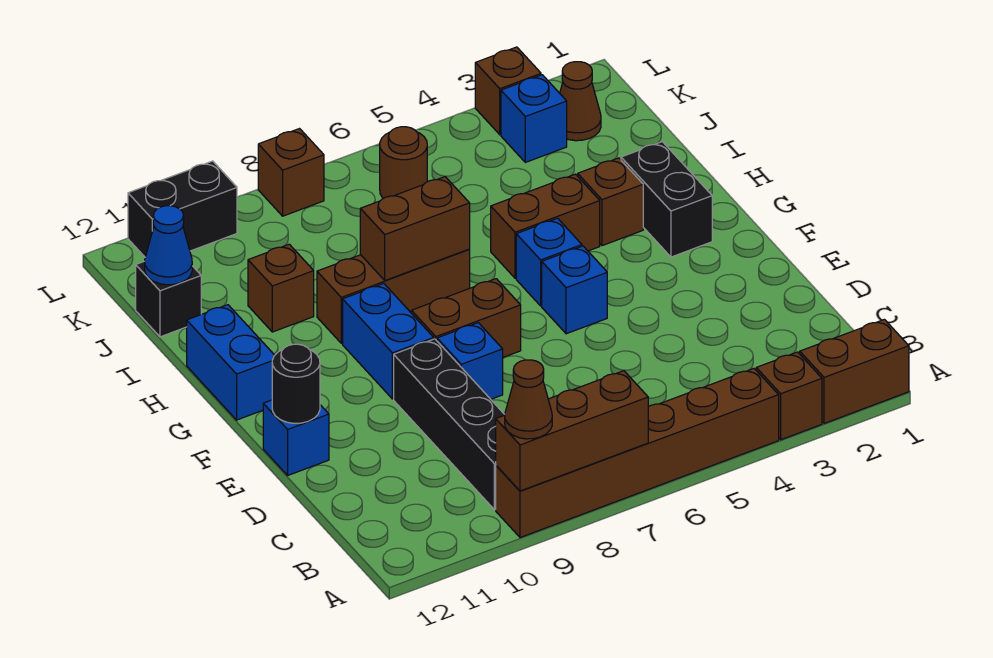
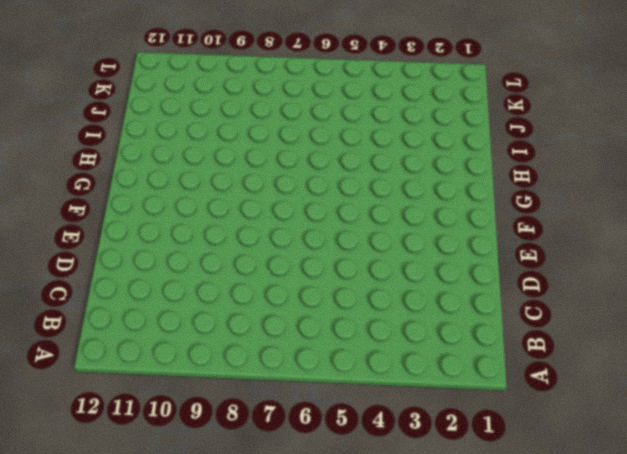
none -> brown brick A1:A2 level 1
none -> brown brick A3 level 1
none -> brown brick A4:A9 level 1

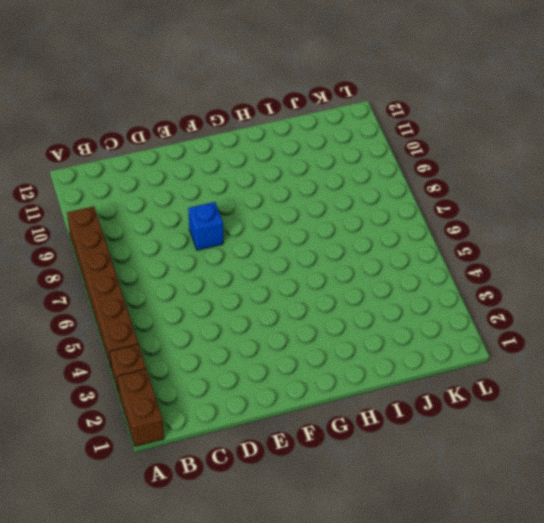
none -> black brick B9:E9 level 1
none -> blue brick E12 level 1
none -> blue brick F5 level 1

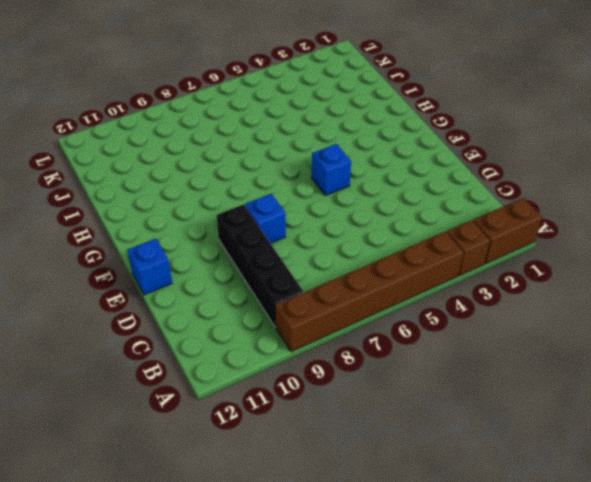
none -> brown brick F7:F8 level 1
none -> blue brick F9:G9 level 1
none -> black brick G2:H2 level 1

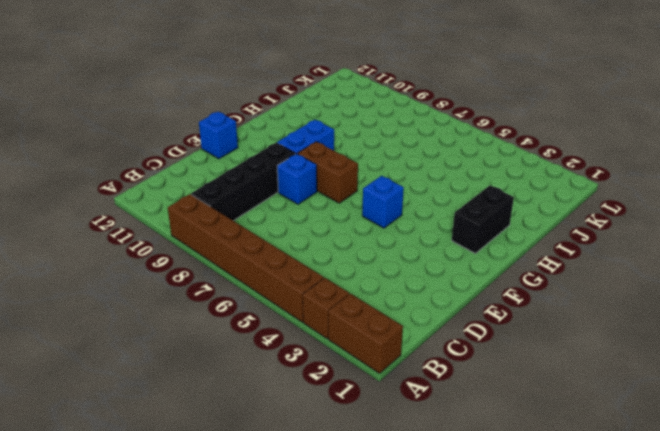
none -> blue brick G5 level 1
none -> blue brick G12:H12 level 1
none -> brown brick H3 level 1

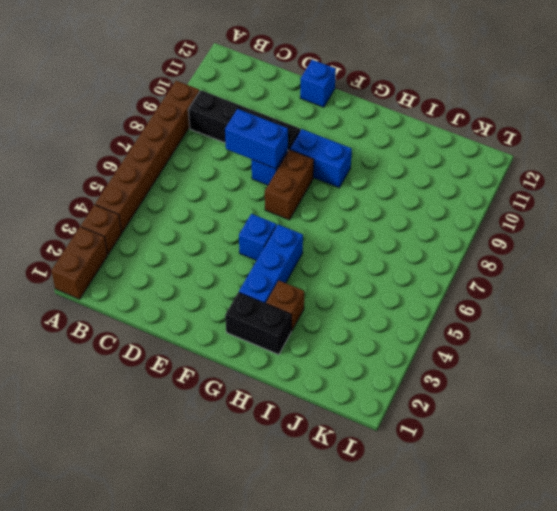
blue brick D8:E8 level 2 -> blue brick G12:H12 level 1
blue brick G3:G5 level 1 -> blue brick G5 level 1
none -> brown brick H4:H5 level 1
none -> brown brick H7:H9 level 1
none -> brown brick I10 level 1

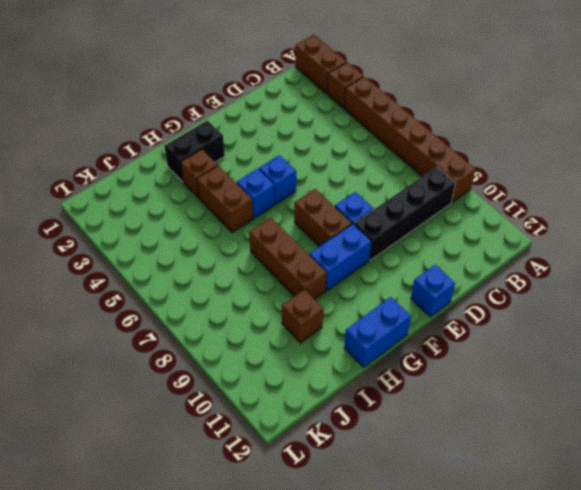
none -> black brick J12 level 1
none -> brown cone K2 level 1
none -> blue brick K3 level 1

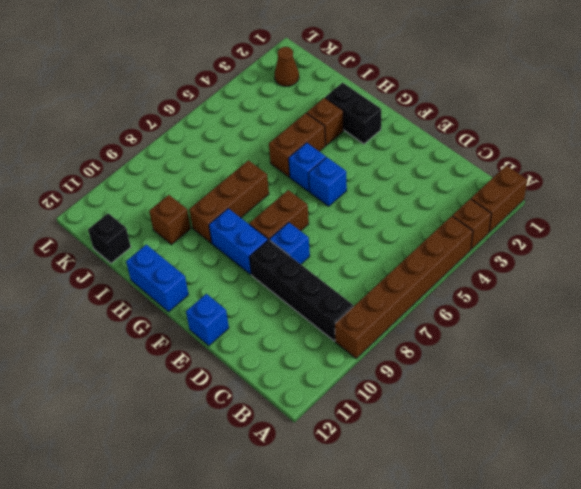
none -> blue brick K3 level 1
none -> brown round brick K6 level 1
none -> brown brick L3 level 1

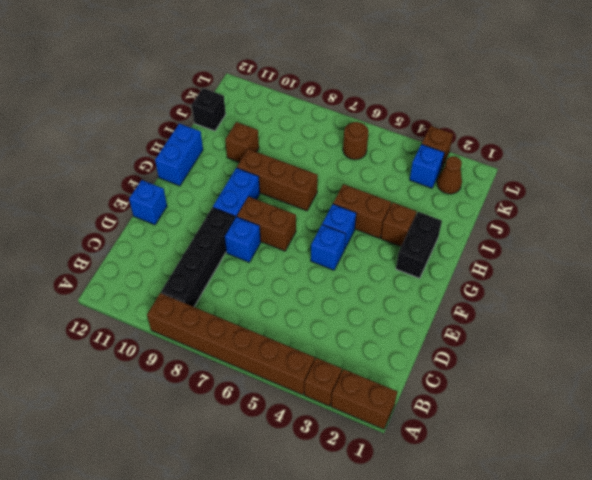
none -> brown brick L8 level 1
none -> black brick L10:L11 level 1
none -> brown brick A7:A9 level 2

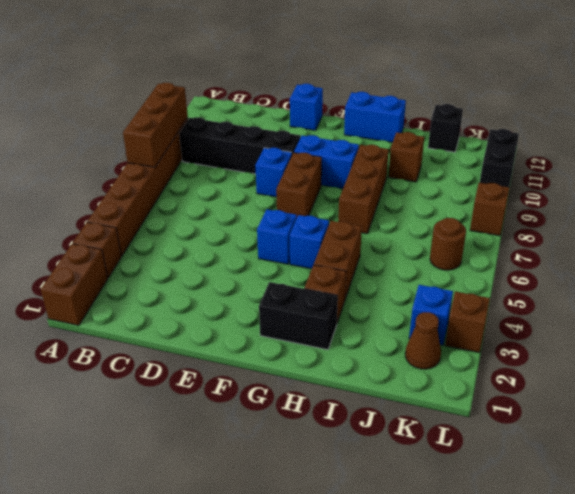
none -> black round brick E12 level 2
none -> brown brick H7:H8 level 2
none -> blue cone J12 level 2

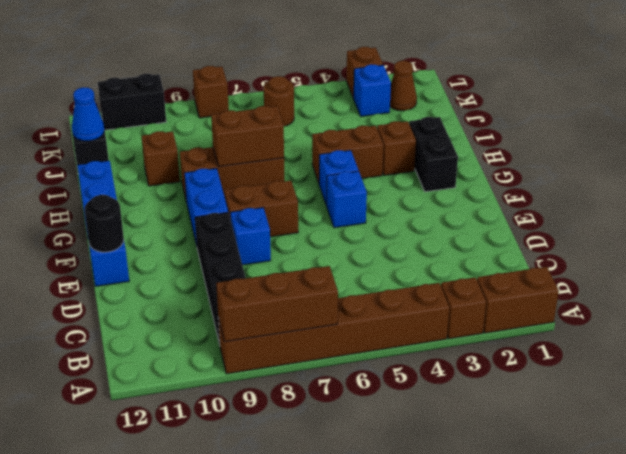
none -> brown cone A9 level 3

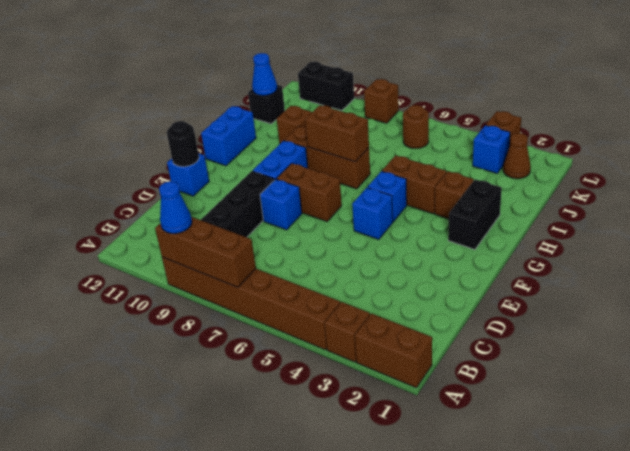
blue cone A9 level 3 -> brown cone A9 level 3

